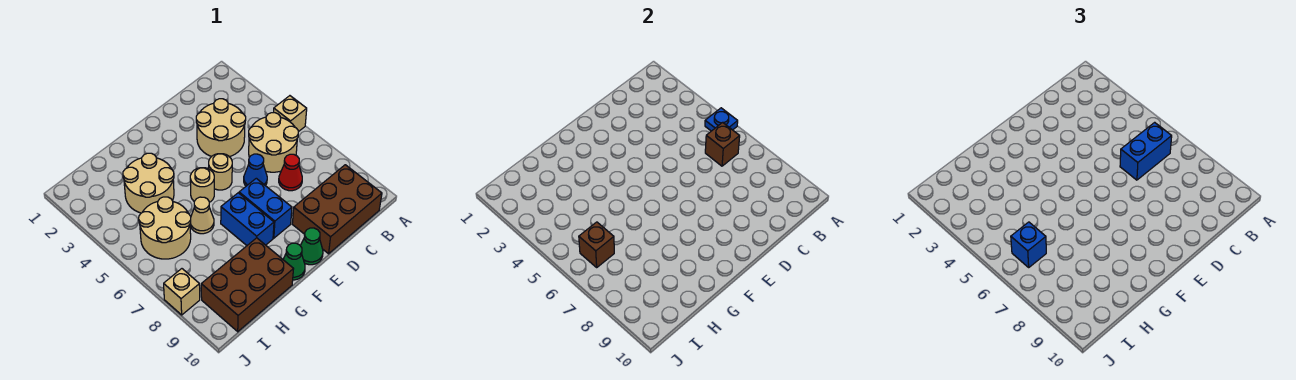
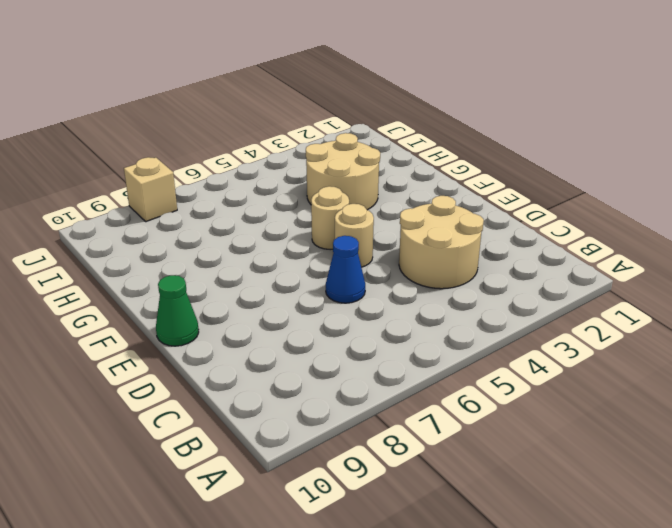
none -> tan brick A5 level 1
none -> tan round brick B5:C6 level 1
none -> brown brick B9:D10 level 1

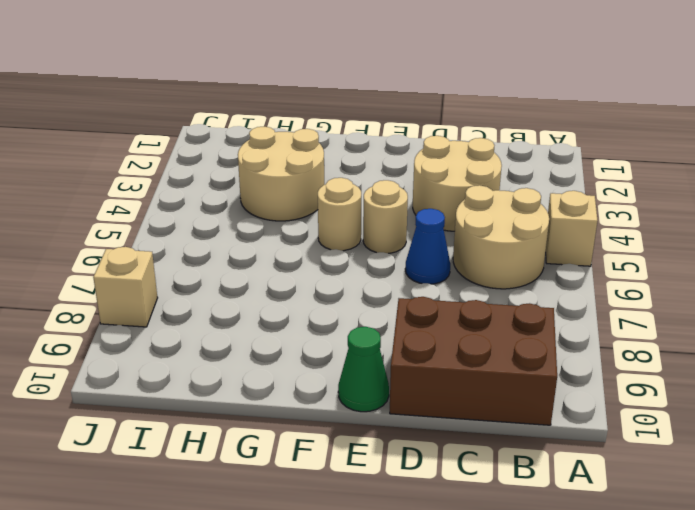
none -> red cone C7 level 1
none -> blue brick E7:E8 level 1
none -> blue brick F7:F8 level 1

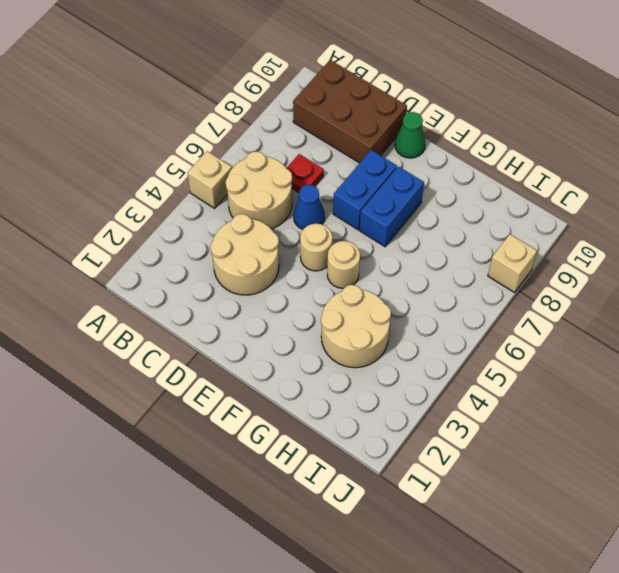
red plate C7 level 1 -> red cone C7 level 1
none -> green cone F10 level 1
none -> tan cone G6 level 1
none -> brown brick G9:I10 level 1

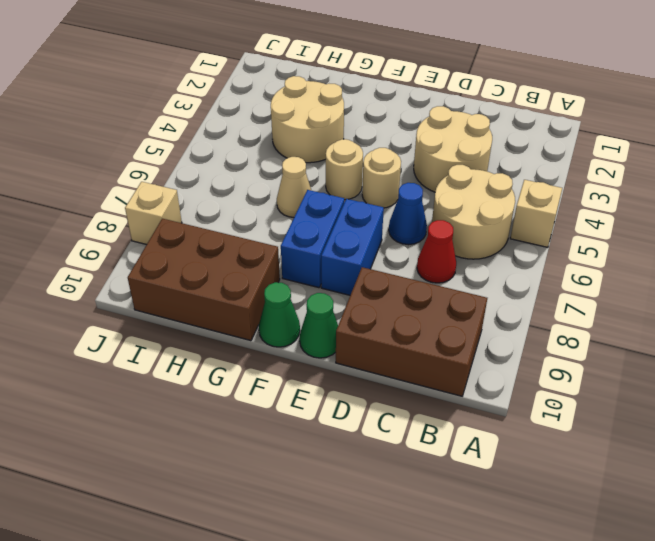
none -> tan round brick H5:I6 level 1
none -> blue plate A5 level 2
none -> brown brick B6 level 2

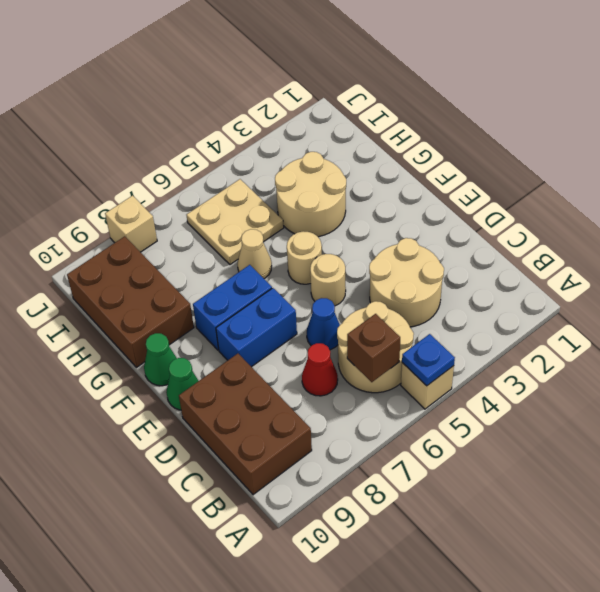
tan plate H5:I6 level 1 -> tan round brick H5:I6 level 1
none -> brown brick I6 level 2
none -> blue brick B6:C6 level 3
none -> blue brick I6 level 3

